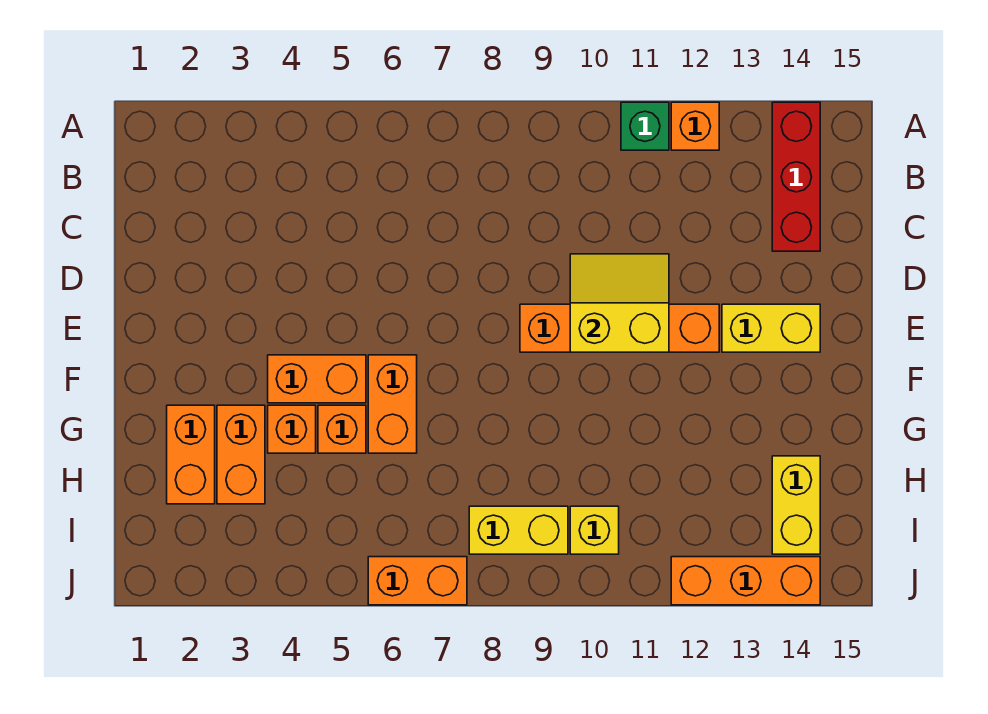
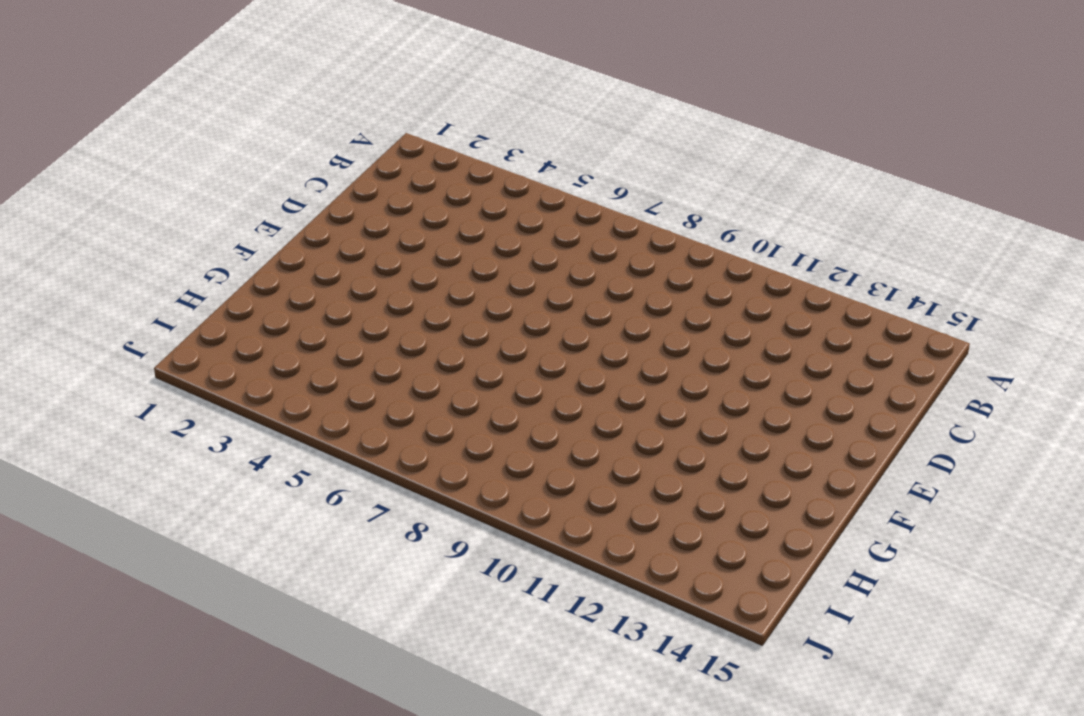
none -> green brick A11 level 1
none -> orange brick A12 level 1
none -> red brick A14:C14 level 1

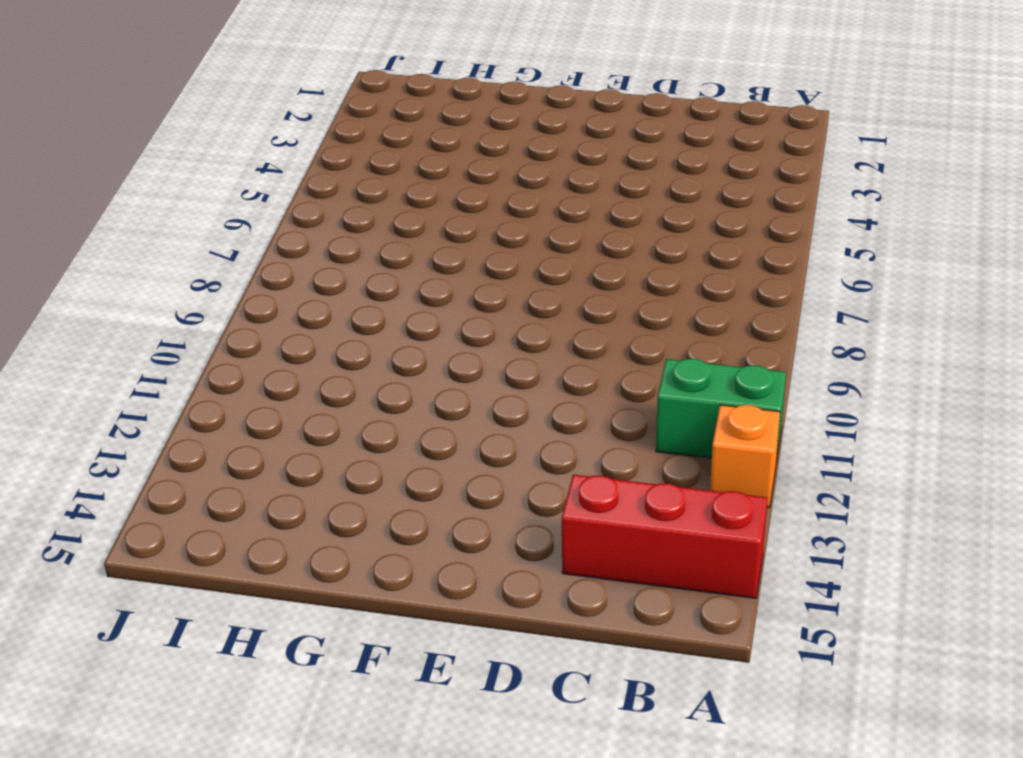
green brick A11:B11 level 1 -> green brick A11 level 1
none -> orange brick E9:E12 level 1
none -> yellow brick E13:E14 level 1
none -> orange brick F4:F5 level 1

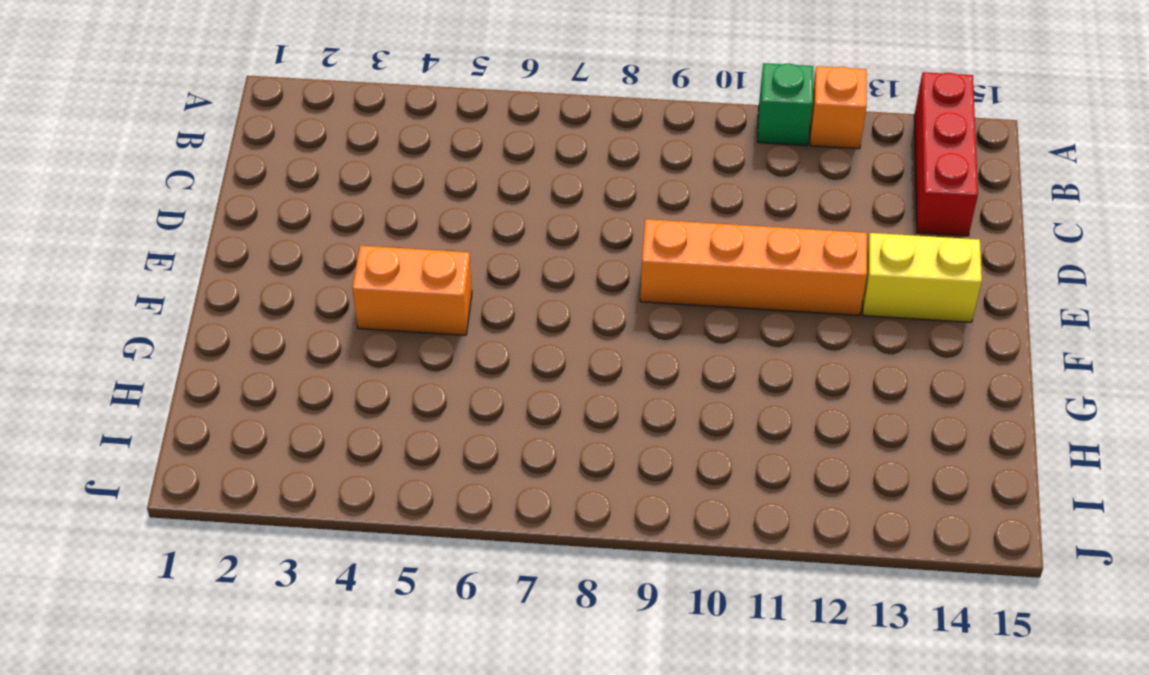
none -> orange brick F6:G6 level 1
none -> orange brick G2:H2 level 1
none -> orange brick G3:H3 level 1

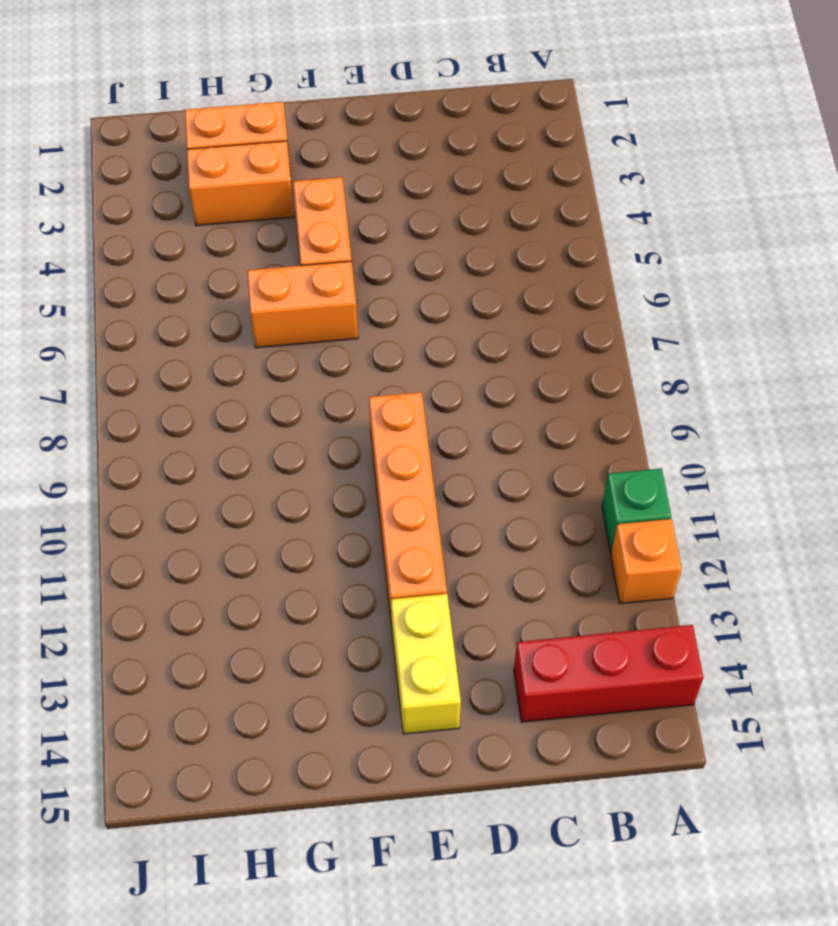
none -> orange brick G4 level 1
none -> orange brick G5 level 1
none -> yellow brick H14:I14 level 1

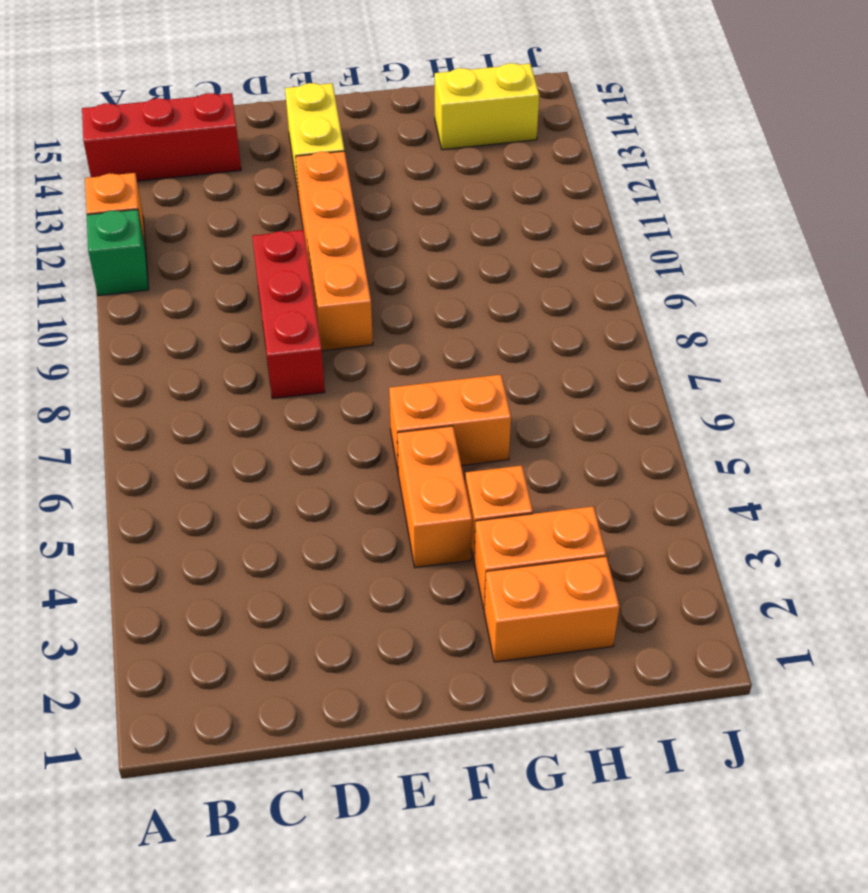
red brick D8:D10 level 1 -> none
none -> orange brick G5 level 1
none -> yellow brick I8:I9 level 1
none -> yellow brick I10 level 1

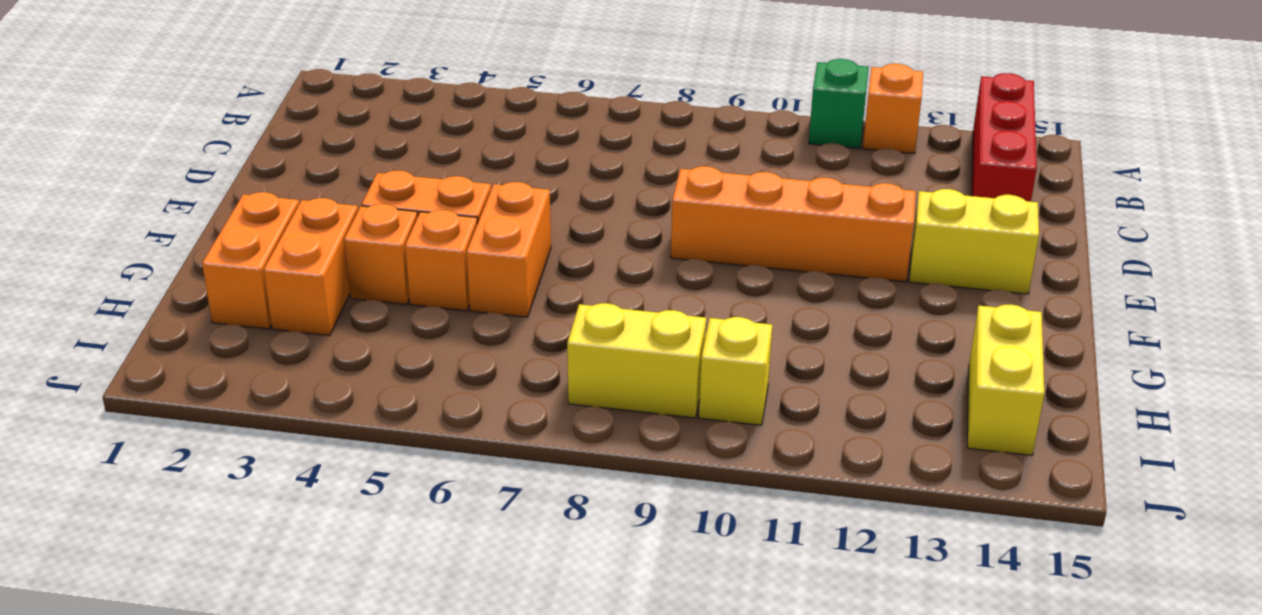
none -> orange brick J6:J7 level 1
none -> orange brick J12:J14 level 1
none -> yellow slope D10:E11 level 2 top E

